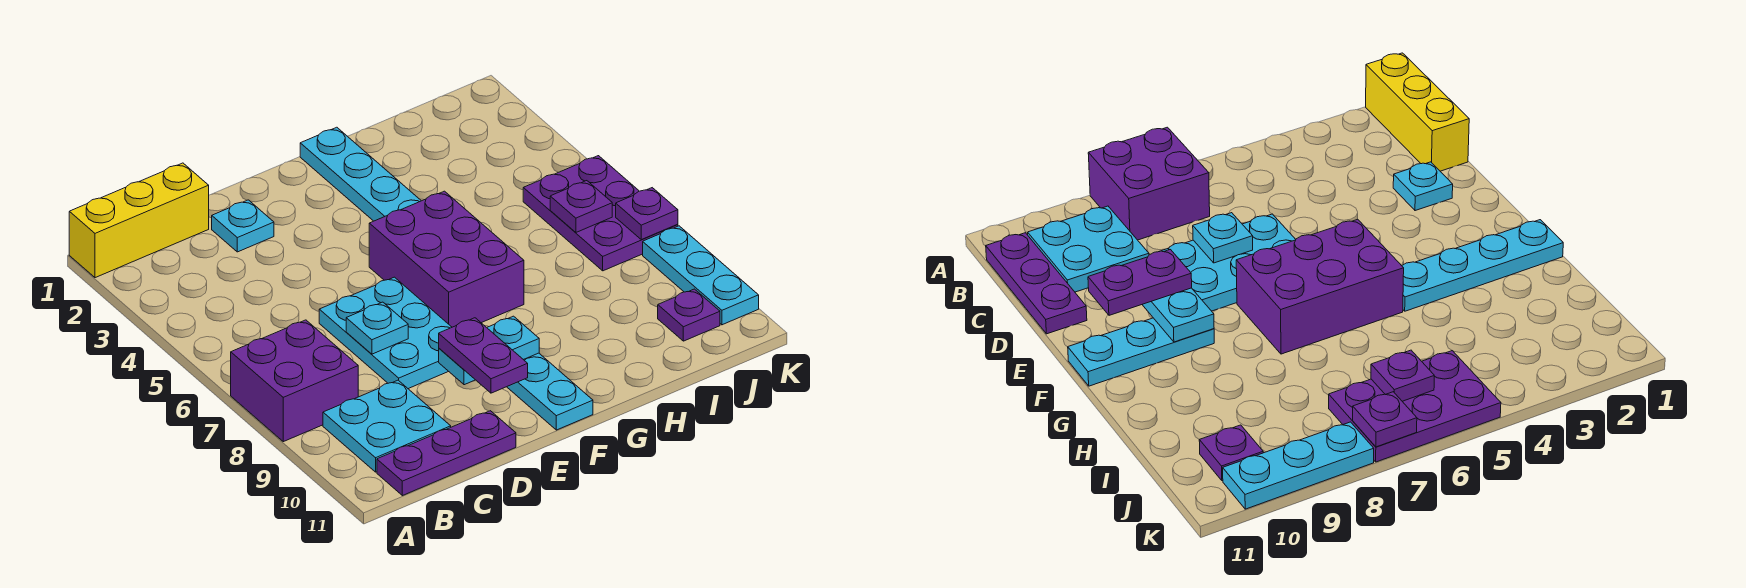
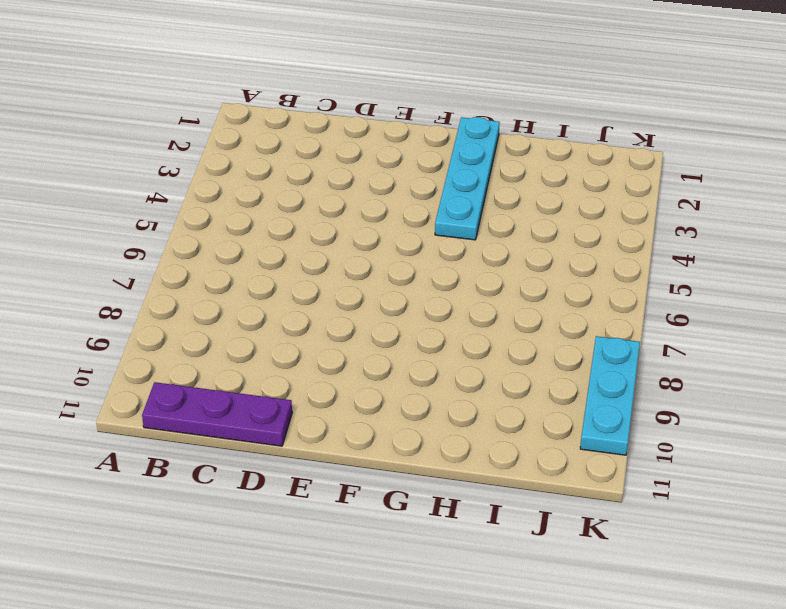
none -> yellow brick A1:C1 level 1
none -> purple brick A7:B8 level 1
none -> cyan plate B9:C10 level 1

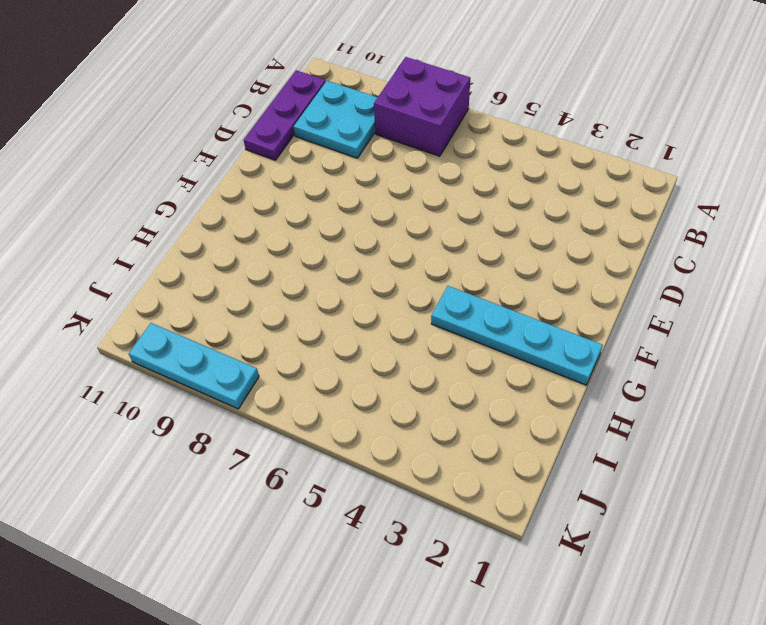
none -> yellow brick A1:C1 level 1
none -> cyan plate D2 level 1
none -> cyan plate D6:E8 level 1

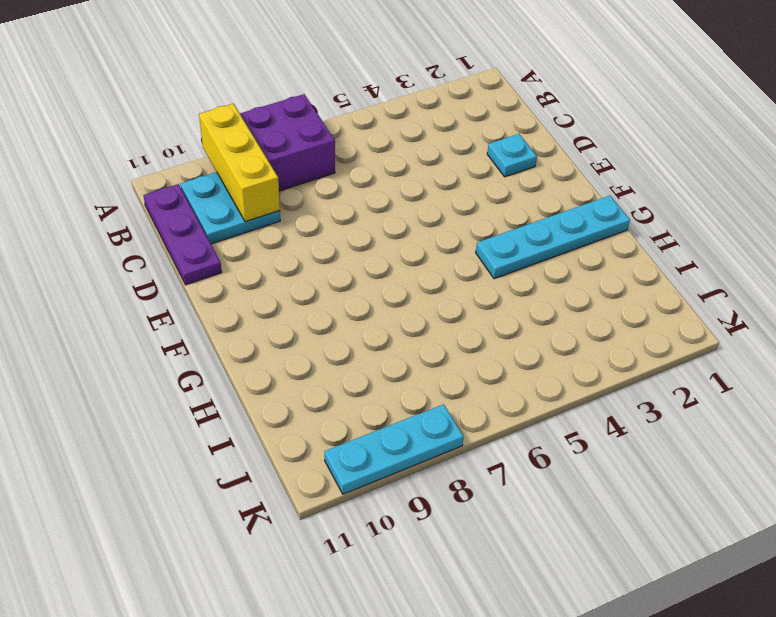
yellow brick A9:C9 level 2 -> yellow brick A1:C1 level 1
none -> cyan plate D6:E8 level 1
none -> purple brick F5:G7 level 1
none -> cyan plate F9:F11 level 1

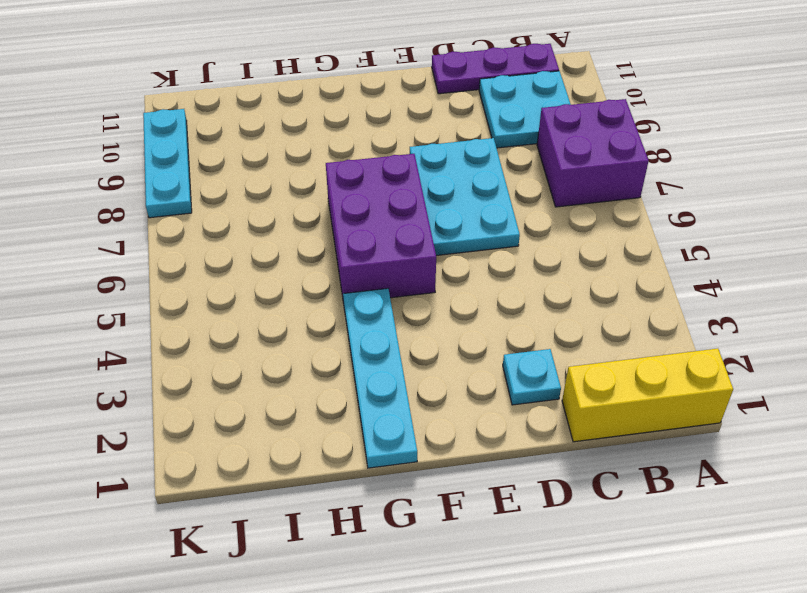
none -> cyan plate F9:F11 level 1
none -> purple plate J5:K7 level 1
none -> purple plate J10 level 1

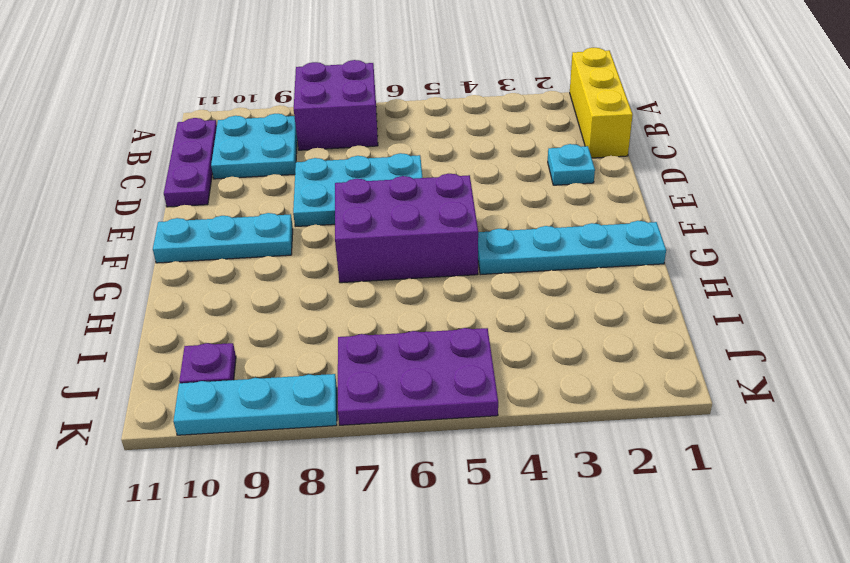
none -> cyan plate D7 level 2
none -> cyan plate E9:F9 level 2
none -> purple plate J6 level 2

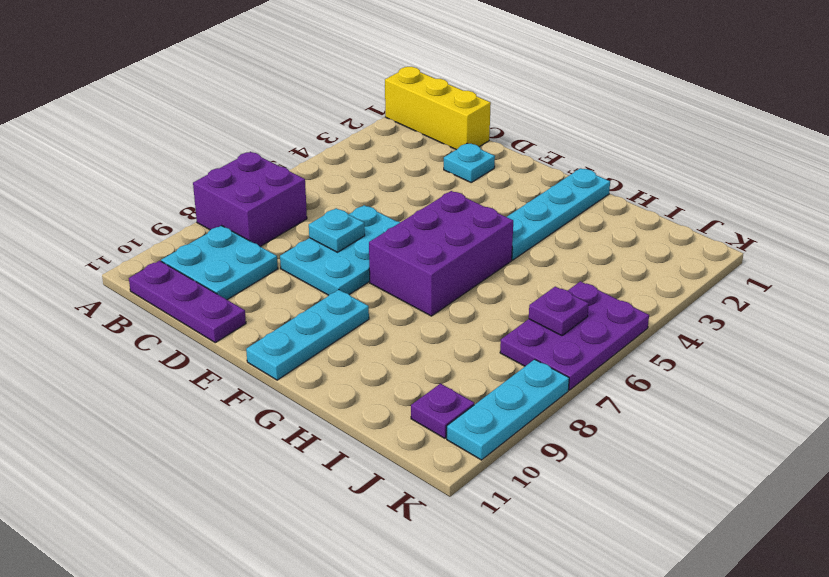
none -> cyan plate E9:F9 level 2
none -> purple plate K7 level 2
none -> purple plate E9:E10 level 3

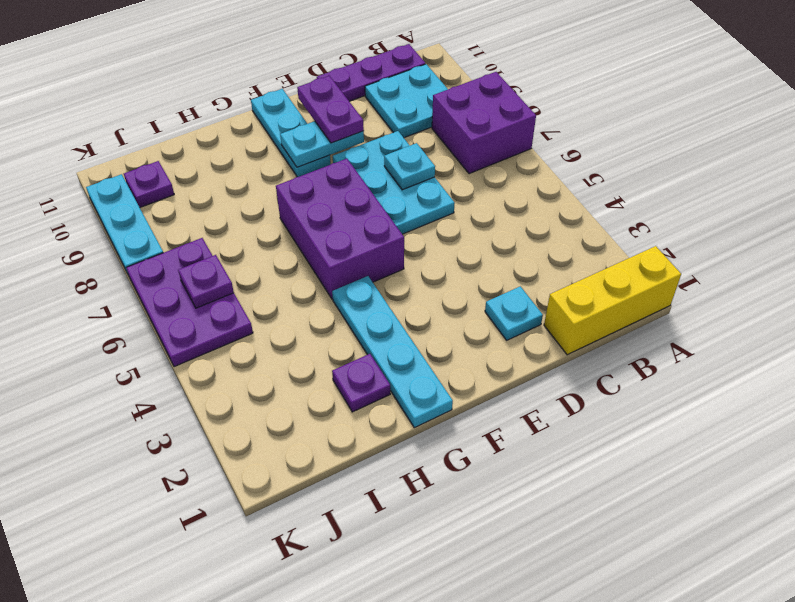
purple plate H2 level 1 -> purple plate K7 level 2

